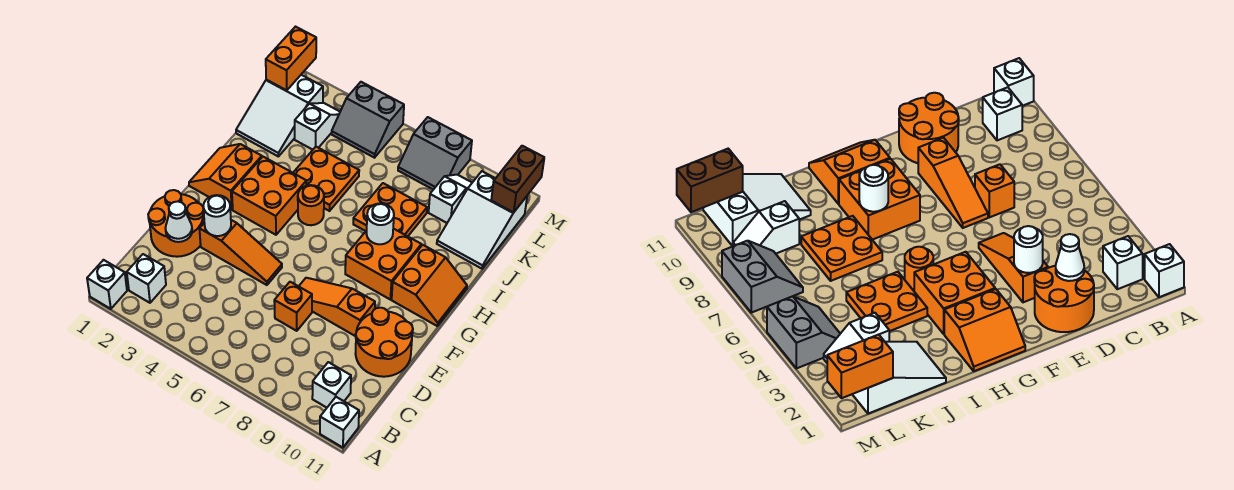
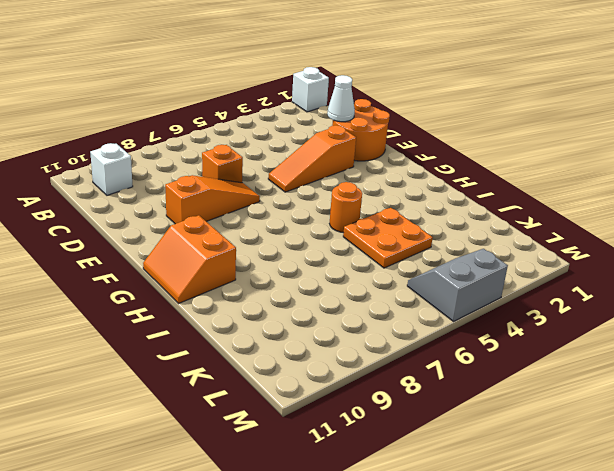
none -> white brick A11 level 1
none -> white brick B2 level 1
none -> orange round brick D10:E11 level 1

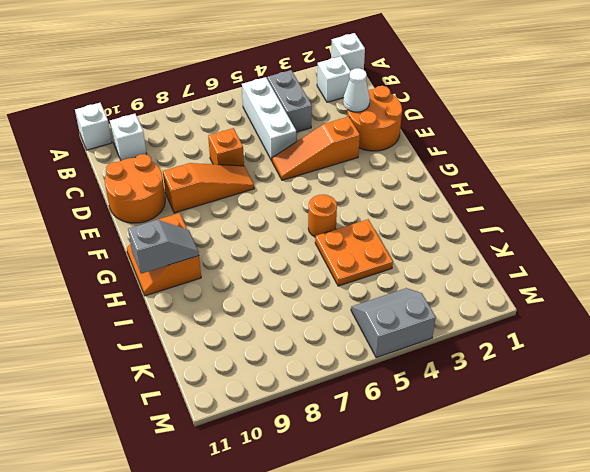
grey brick B4:C4 level 1 -> none
white brick B5:D5 level 1 -> none
grey slope H10:H11 level 2 top 11 -> none
none -> orange slope G1:H2 level 1 top 2
none -> orange brick G3:H4 level 1
none -> orange brick G8:H9 level 1

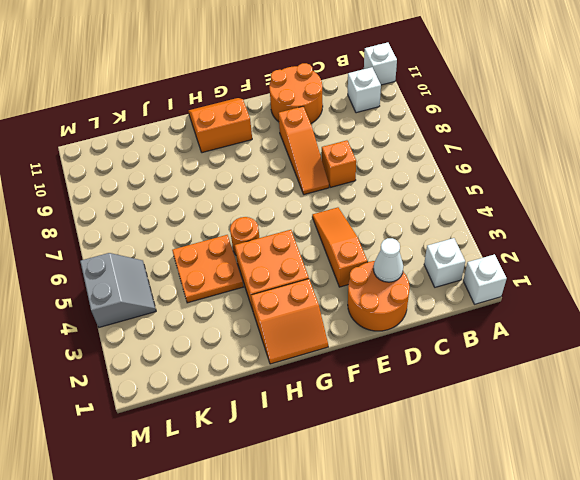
none -> orange brick G8:H9 level 1
none -> orange plate I7:J8 level 1
none -> white slope J1:L2 level 1 top L

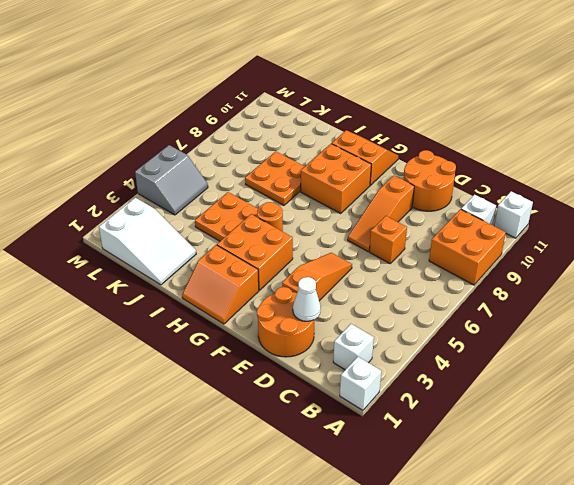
orange brick A8:B9 level 1 -> none
none -> white slope J10:L11 level 1 top L
none -> white slope K3:L3 level 1 top K
none -> white slope K9:L9 level 1 top K

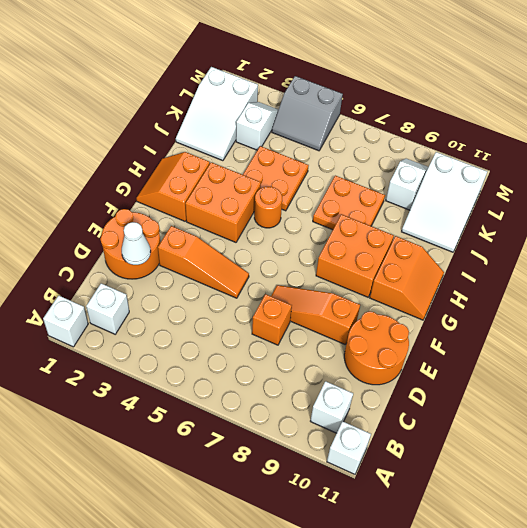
none -> grey slope L7:M8 level 1 top M
none -> white round brick E3 level 2
none -> white round brick H8 level 2

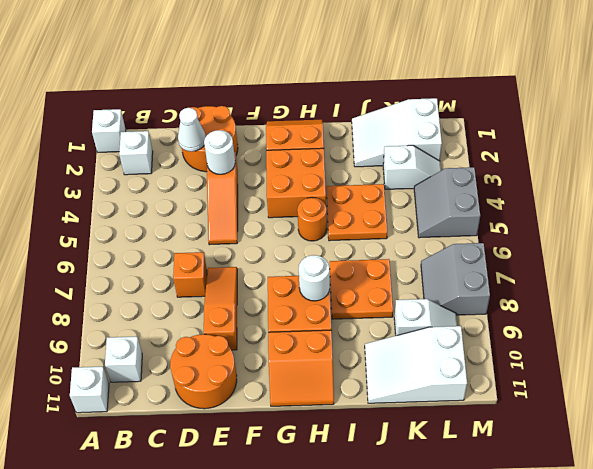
none -> orange brick L1:M1 level 2
none -> brown brick L11:M11 level 2

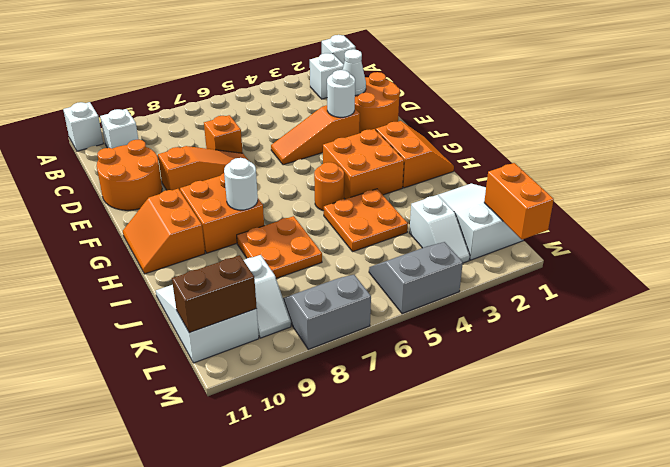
brown brick L10:L11 level 2 -> brown brick L11:M11 level 2

